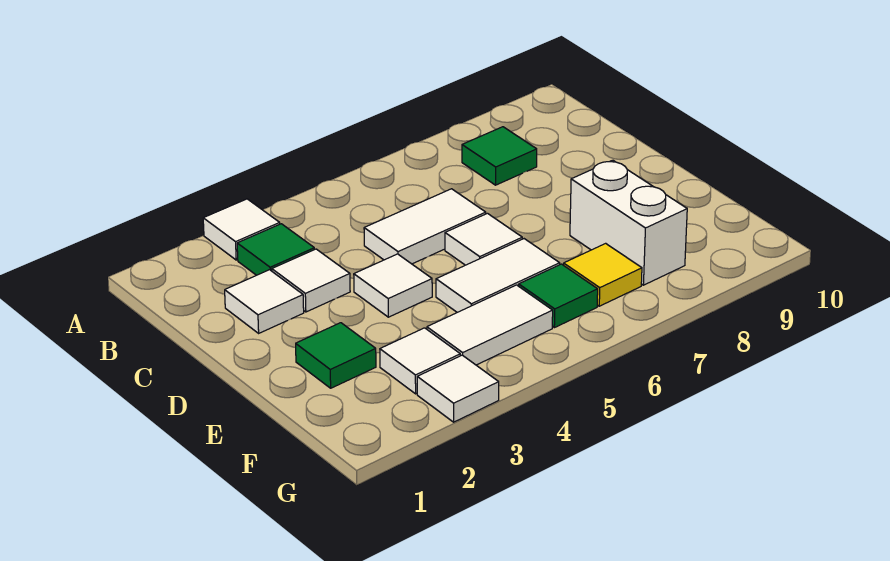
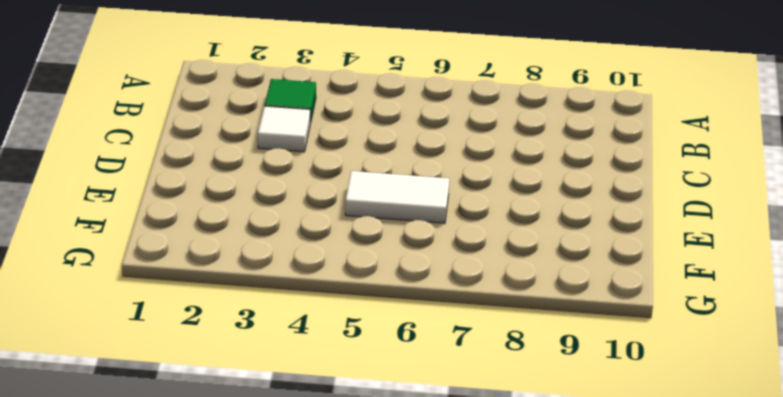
none -> white tile A3 level 1
none -> green tile B8 level 1
none -> white tile C2 level 1

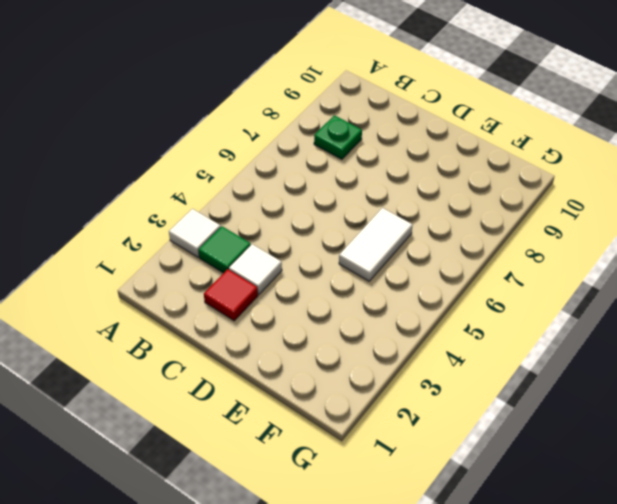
green plate B8 level 1 -> green tile B8 level 1
red tile C2 level 1 -> white tile C2 level 1
none -> white tile C5:C6 level 1
none -> white tile D4 level 1
none -> white tile D6 level 1

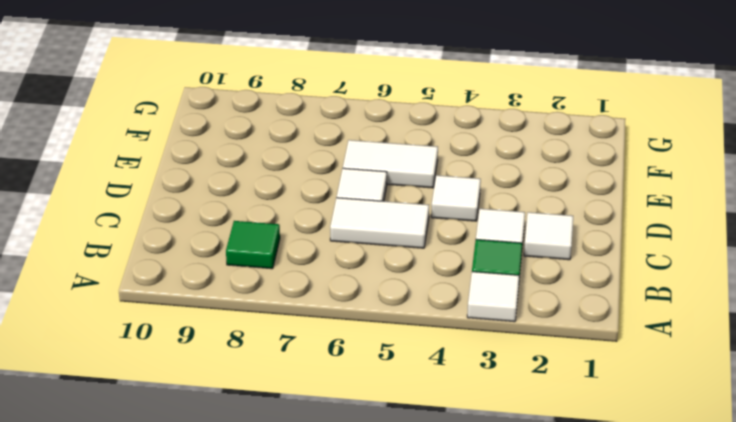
none -> green tile E2 level 1
none -> white brick E8:F8 level 1
none -> white tile F3 level 1

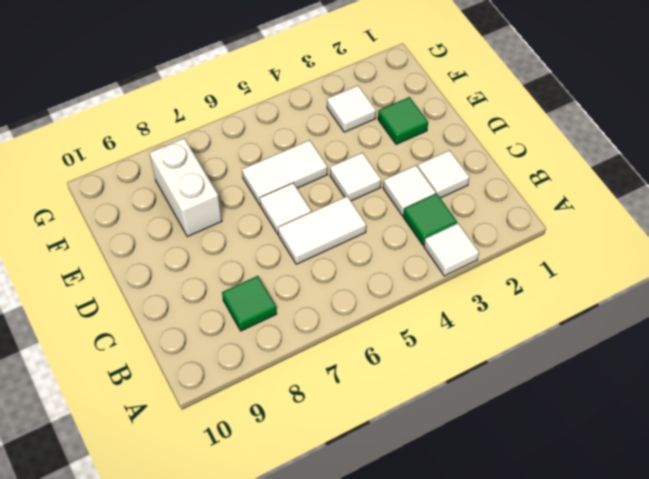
none -> white tile F4:F5 level 1
none -> green tile F6 level 1
none -> yellow tile F7 level 1

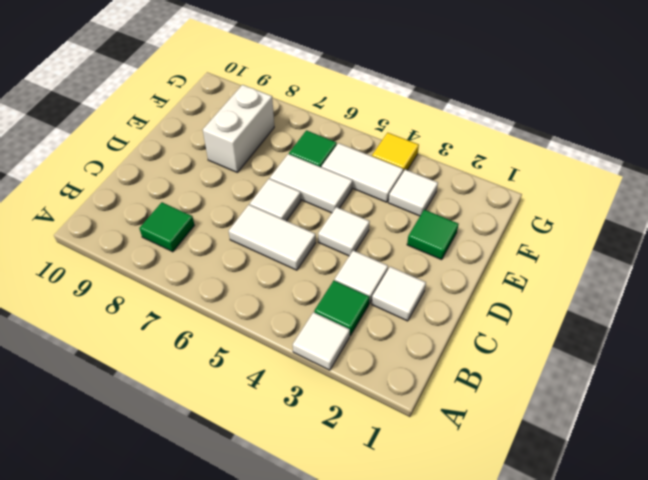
yellow tile G4 level 1 -> yellow tile F7 level 1
none -> white tile G3 level 1

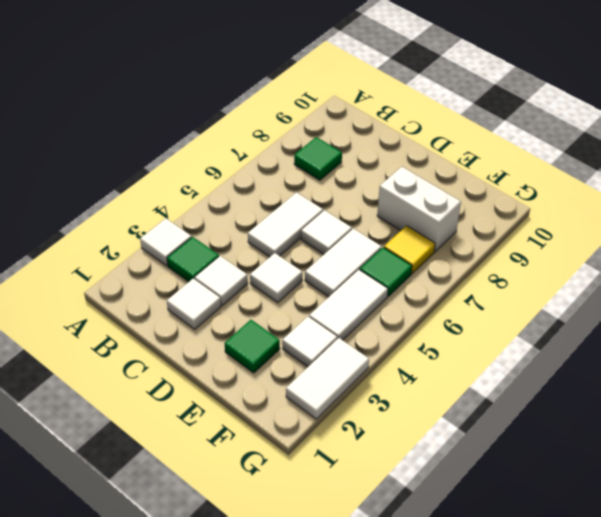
white tile G2:G3 level 1 -> white tile G3 level 1

